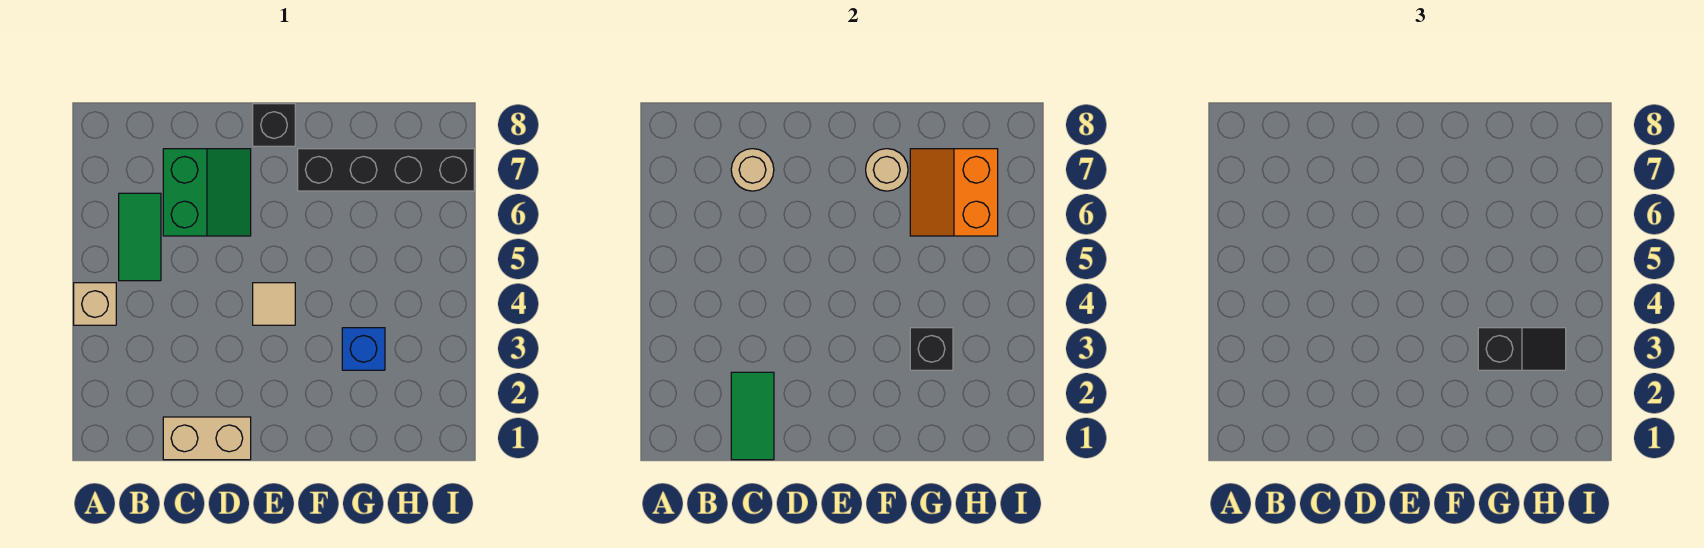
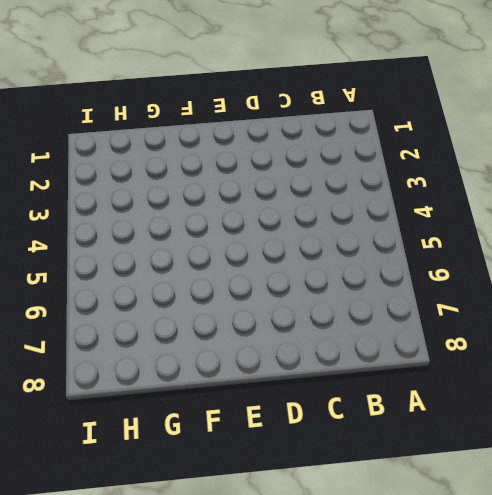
none -> tan brick A4 level 1
none -> green tile B5:B6 level 1
none -> tan brick C1:D1 level 1

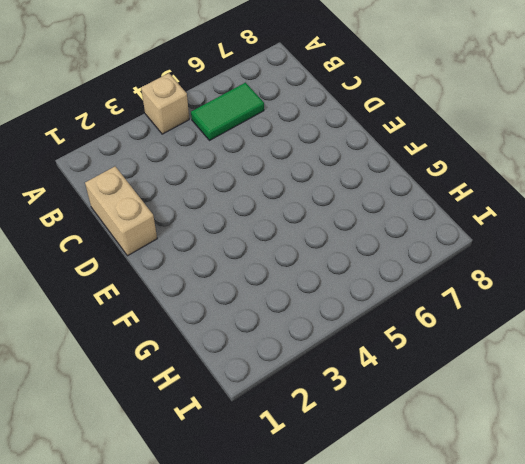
none -> green slope C6:D7 level 1 top C
none -> tan tile E4 level 1
none -> black brick E8 level 1

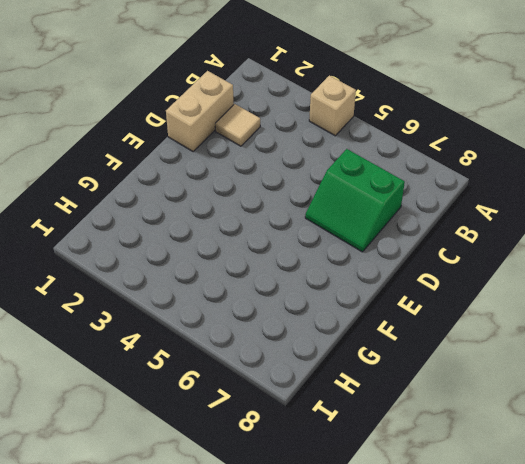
tan tile C2 level 1 -> tan tile E4 level 1
none -> green tile B5:B6 level 1
none -> black brick E8 level 1
none -> black brick F7:I7 level 1

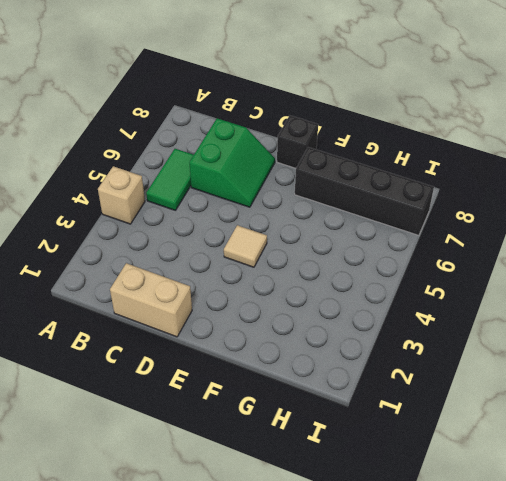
none -> blue brick G3 level 1
none -> green tile C1:C2 level 2
none -> tan round brick C7 level 2

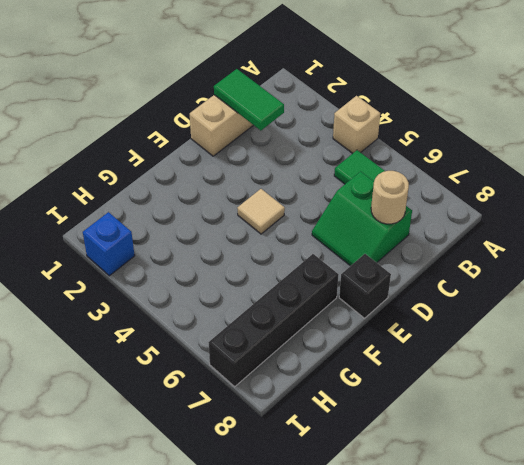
blue brick I2 level 1 -> blue brick G3 level 1
none -> tan round brick F7 level 2
none -> black brick G3 level 2
none -> orange slope G6:H7 level 2 top H

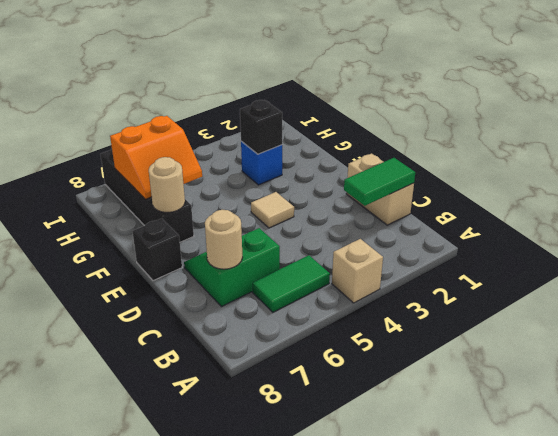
none -> black slope G3:H3 level 3 top G

